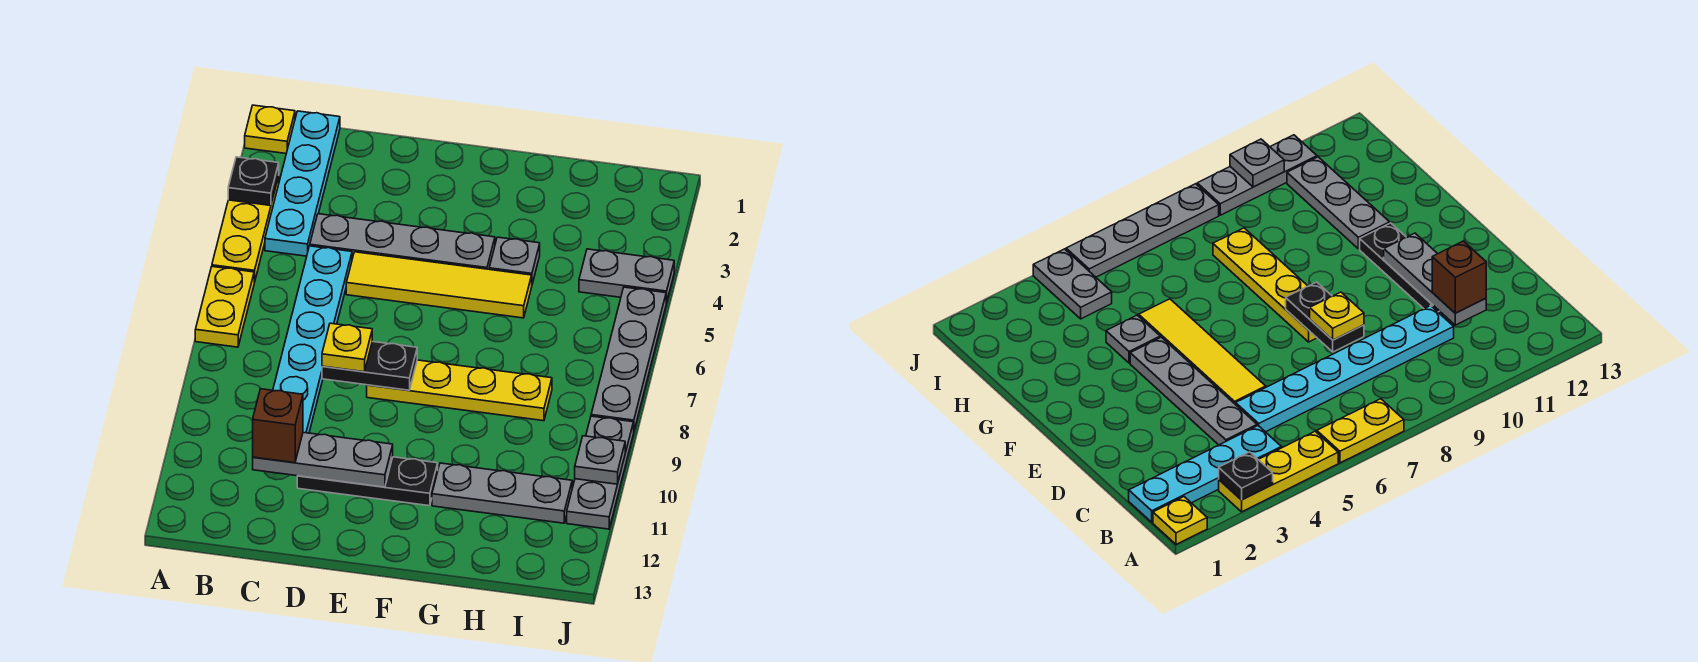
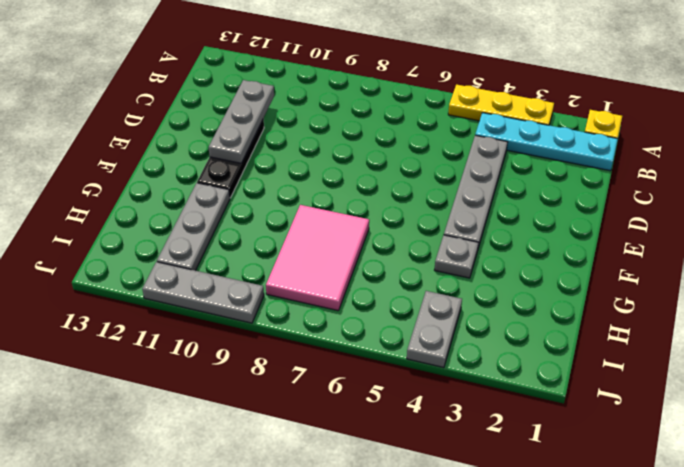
pink tile G7:I8 level 1 -> yellow plate E8:H8 level 1
none -> yellow plate A6:A7 level 1
none -> cyan plate C5:C10 level 1
none -> yellow tile D5:G5 level 1

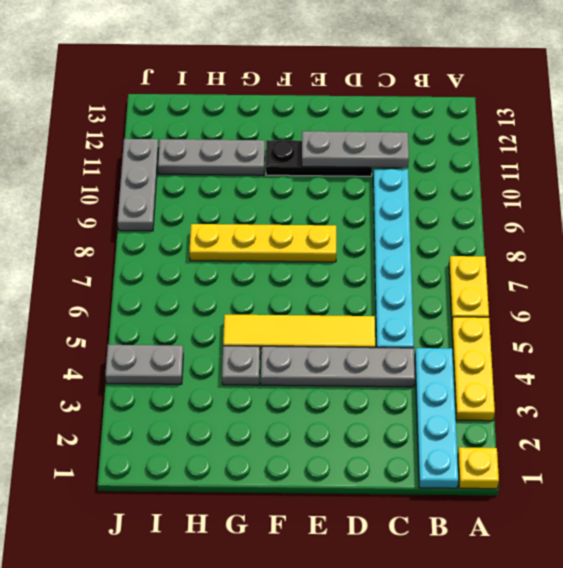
none -> grey plate J5:J8 level 1
none -> black plate A3 level 2
none -> black plate D8:E8 level 2

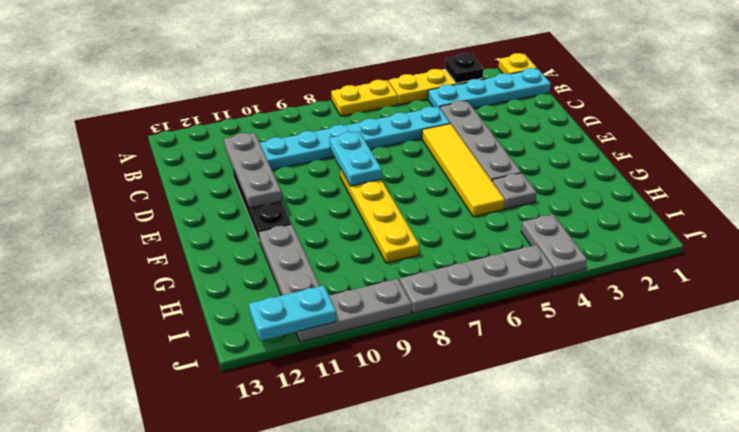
cyan plate D8:E8 level 2 -> black plate D8:E8 level 2
cyan plate J11:J12 level 2 -> none
none -> grey plate J10 level 2
none -> brown brick C11 level 3
none -> yellow plate D8 level 3

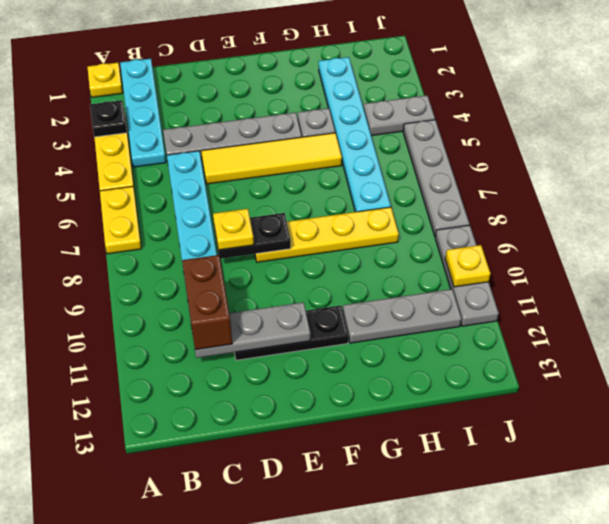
brown brick C10:C11 level 3 -> brown brick C11 level 3
cyan plate H2:H7 level 1 -> none
yellow plate J10 level 2 -> grey plate J10 level 2

